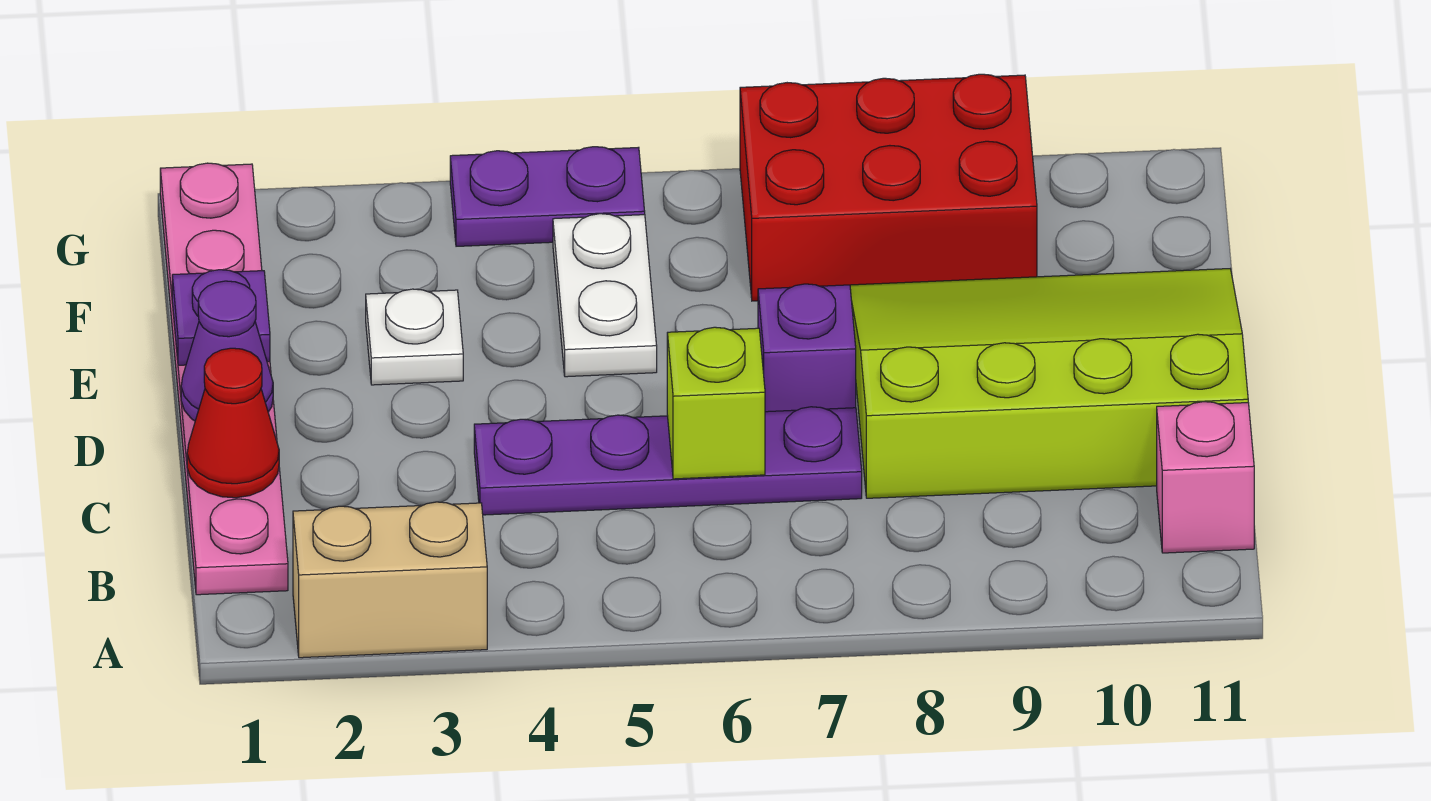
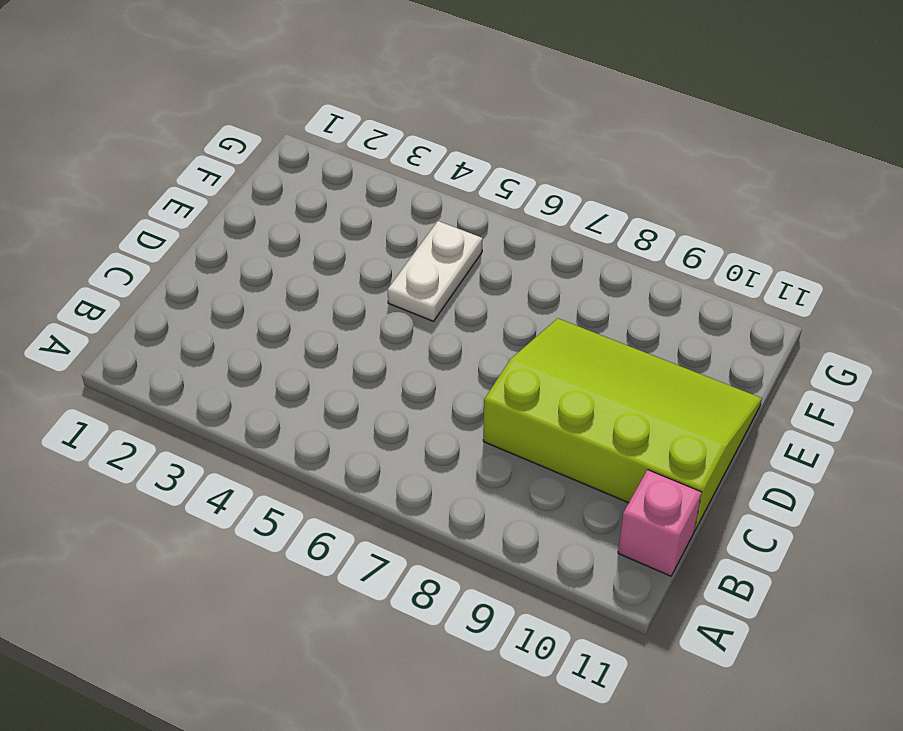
none -> tan brick A2:A3 level 1
none -> pink plate B1:G1 level 1
none -> purple plate C4:C7 level 1

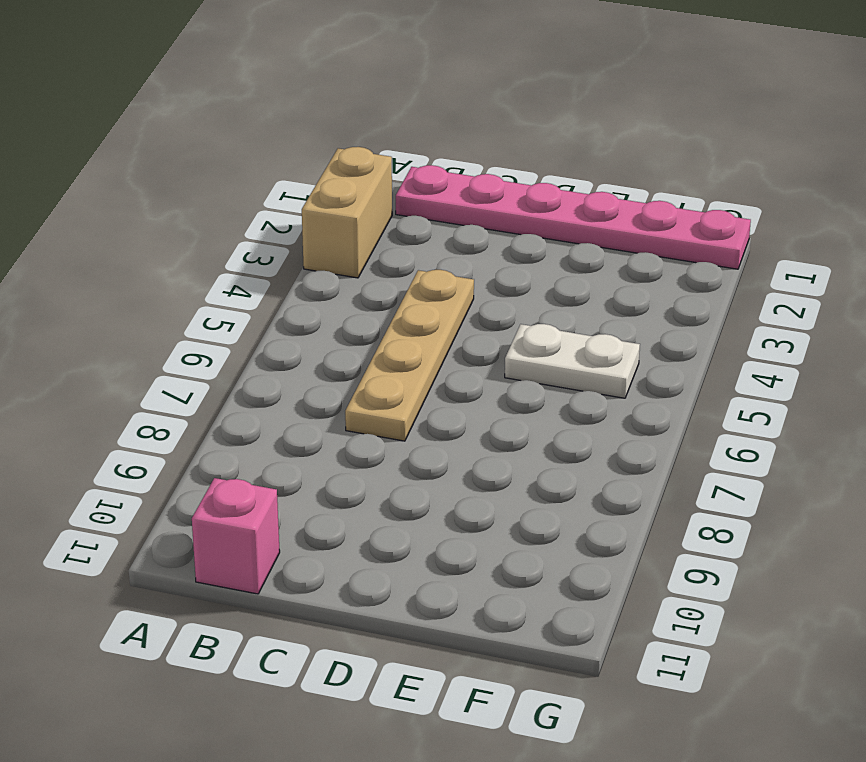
tan plate C4:C7 level 1 -> purple plate C4:C7 level 1
none -> lime slope C8:E11 level 1 top C
none -> purple brick D7 level 1
none -> white plate E3 level 1

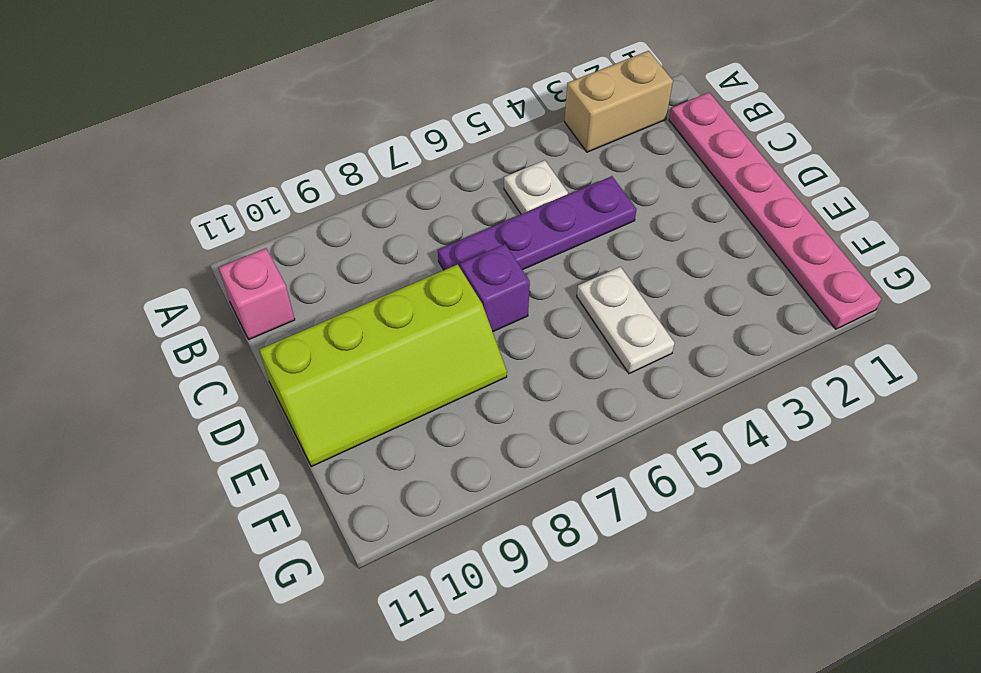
white plate B5 level 1 -> white plate E3 level 1
lime slope D8:E11 level 1 top D -> lime slope C8:E11 level 1 top C
none -> red brick F7:G9 level 1
none -> purple plate G4:G5 level 1
none -> red cone C1 level 2

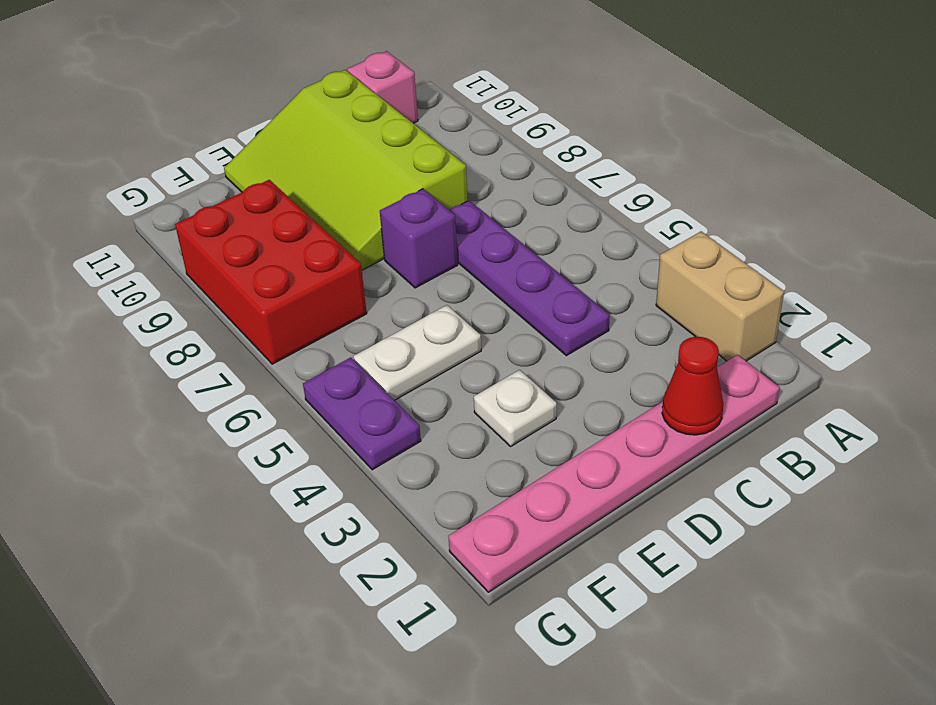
none -> lime brick C6 level 2
none -> purple cone D1 level 2
none -> purple plate E1 level 2

